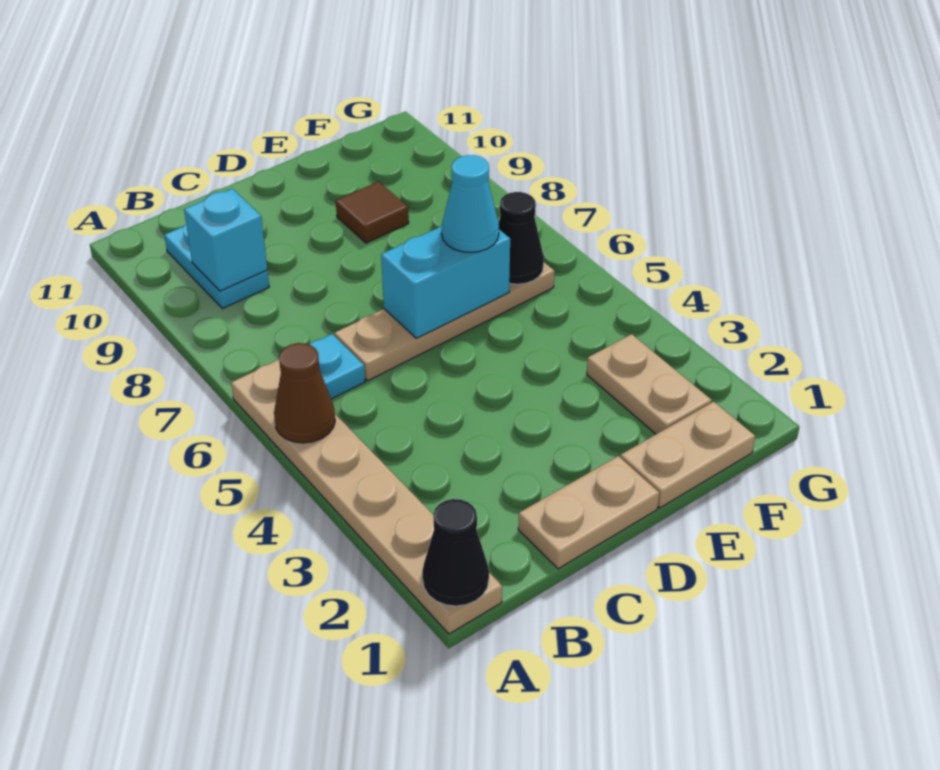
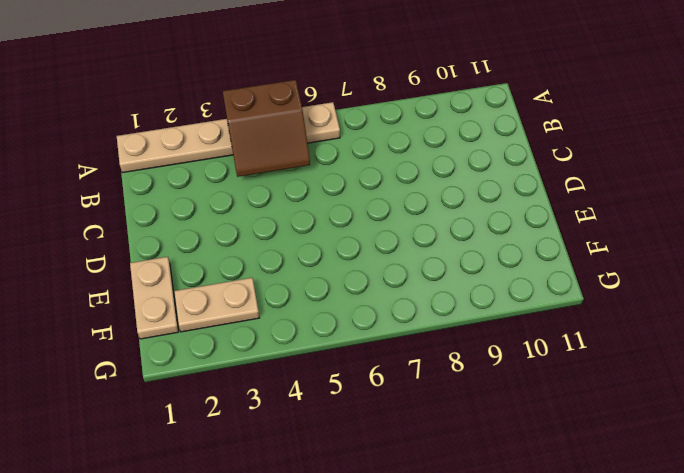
brown slope A4:B5 level 2 top A -> brown cone A5 level 2
none -> cyan plate B6 level 1
none -> cyan plate B9:B10 level 1
none -> tan plate C1:D1 level 1

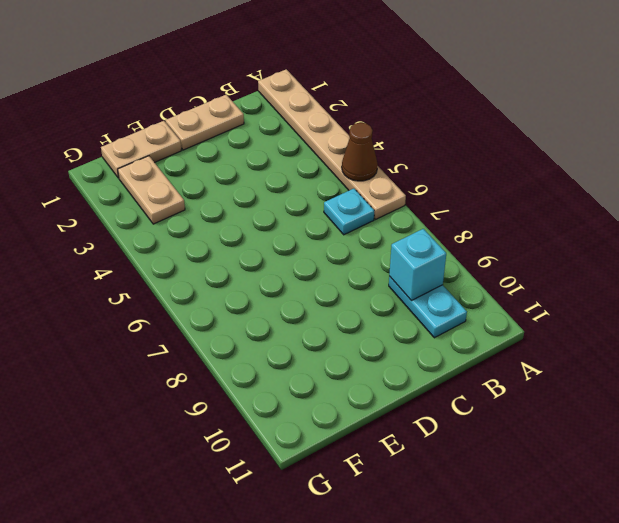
none -> tan plate C6:F6 level 1
none -> brown tile E9 level 1
none -> black cone A1 level 2

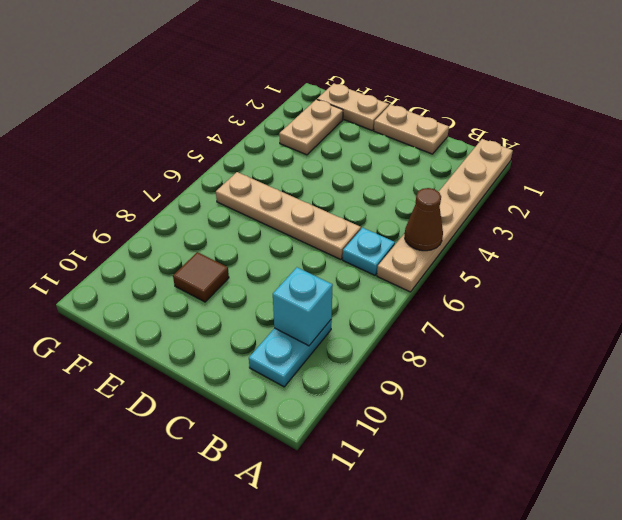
none -> black cone A1 level 2
none -> cyan brick D6:E6 level 2
none -> black cone F6 level 2

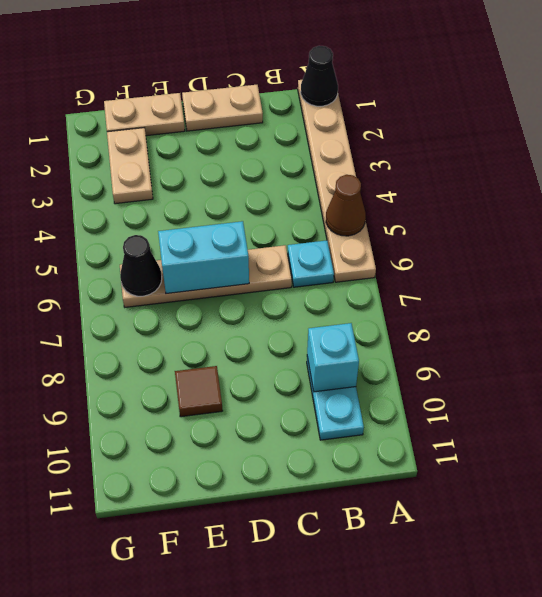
none -> cyan cone E6 level 3

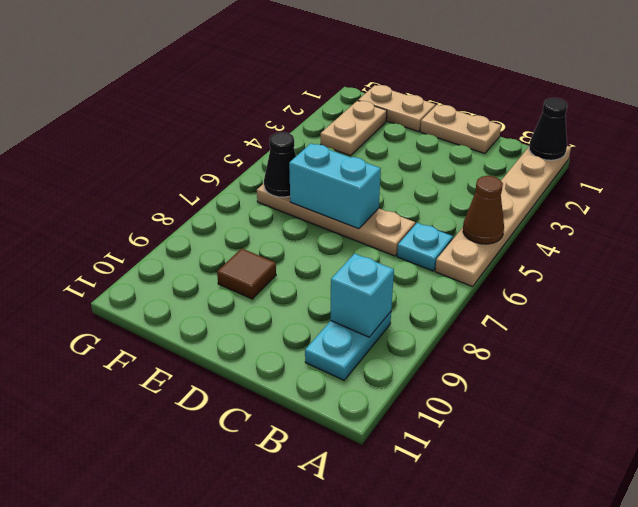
none -> cyan cone E6 level 3

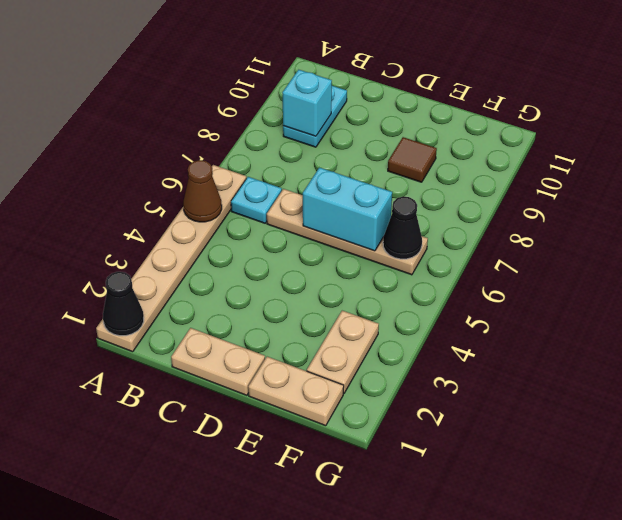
none -> cyan cone E6 level 3

